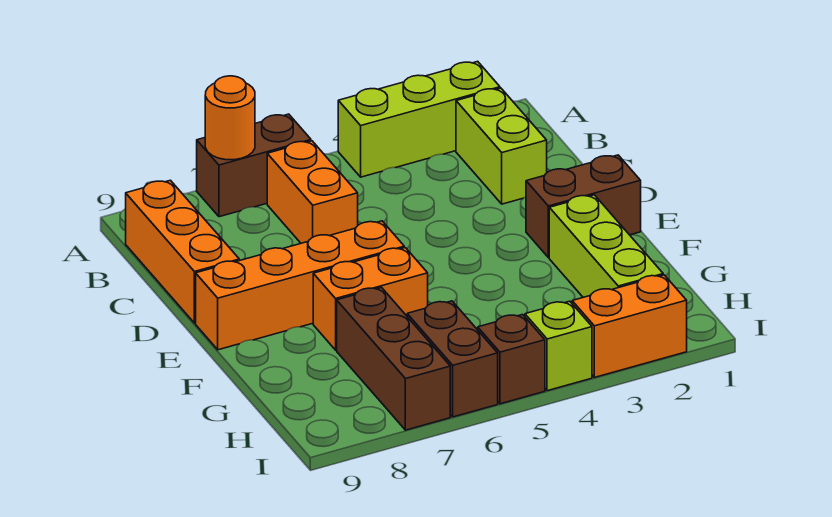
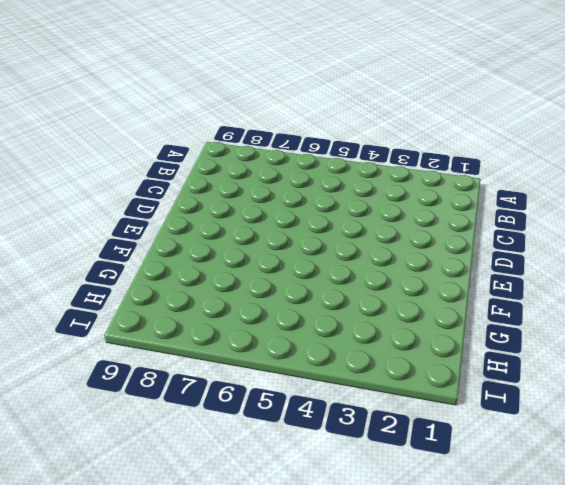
none -> lime brick A2:A4 level 1
none -> brown brick A6:A7 level 1
none -> lime brick B2:C2 level 1

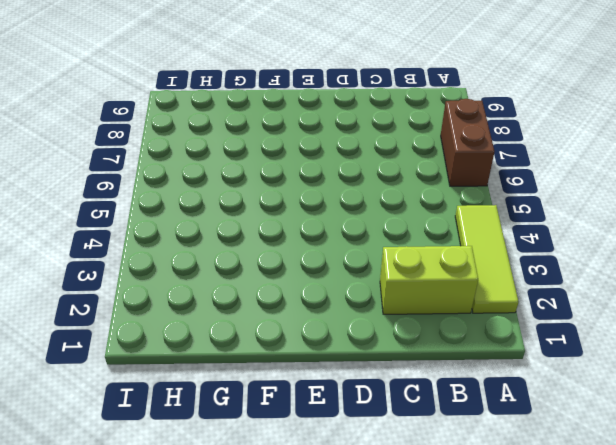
lime tile A2:A4 level 1 -> lime brick A2:A4 level 1
none -> orange brick B6:C6 level 1
none -> orange brick B9:D9 level 1
none -> brown brick E1:E2 level 1

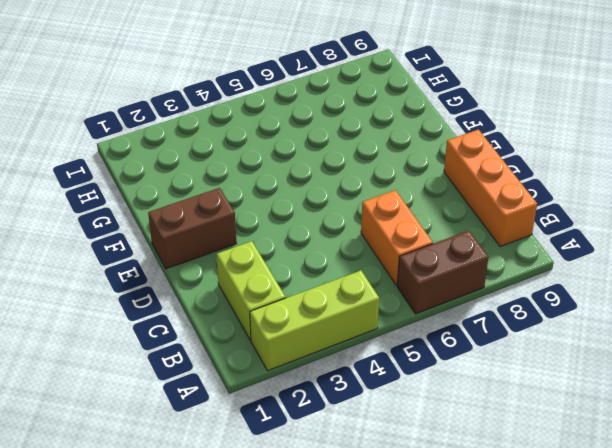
none -> orange brick E6:E9 level 1
none -> lime brick F2:H2 level 1
none -> orange brick F6:F7 level 1

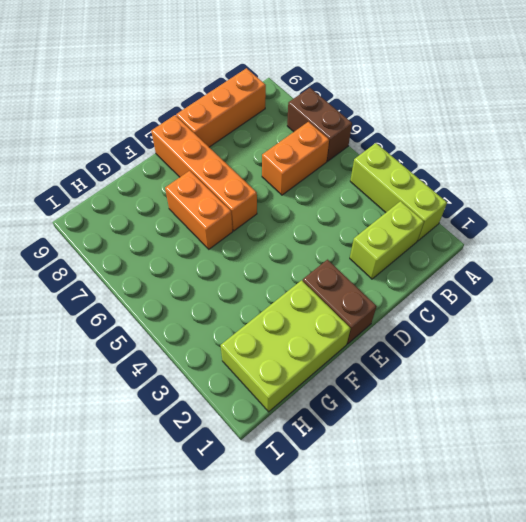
lime brick F1:H2 level 1 -> lime brick F2:H2 level 1
none -> brown brick G7:I7 level 1
none -> brown brick H6:I6 level 1
none -> orange brick I2:I3 level 1

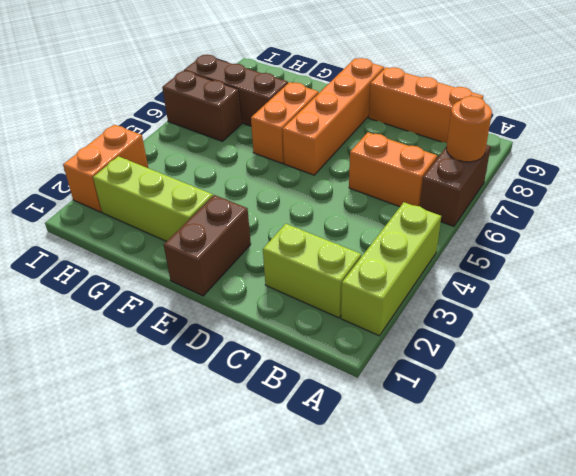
none -> lime brick I4 level 1
none -> brown brick I5 level 1

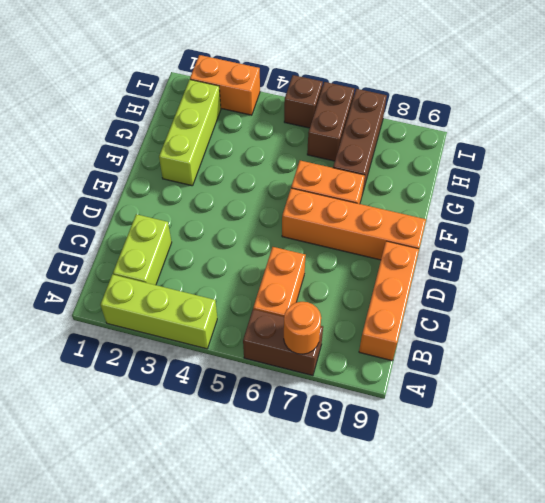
none -> brown brick E1:E2 level 1
none -> lime brick I4 level 1

